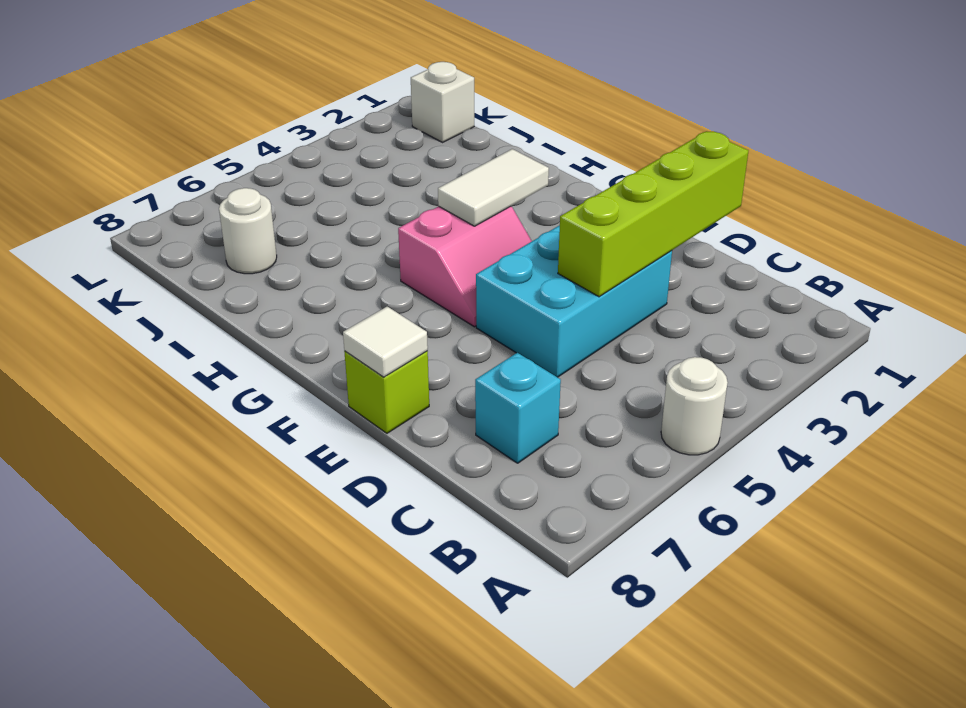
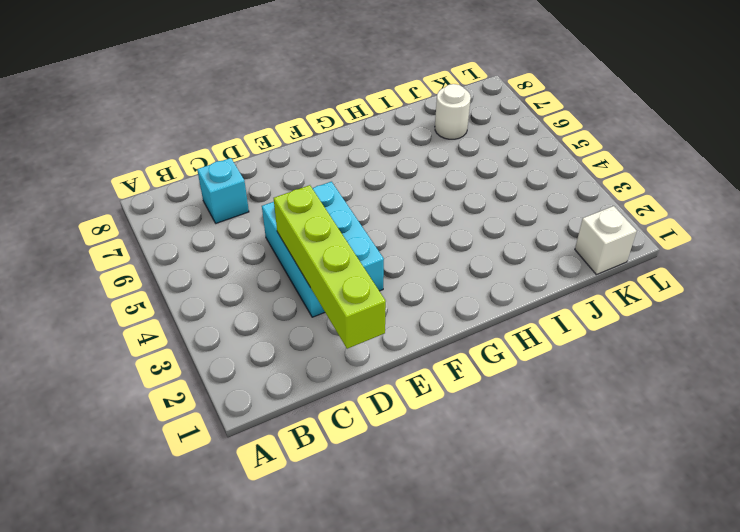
none -> white round brick A5 level 1
none -> lime brick E8 level 1

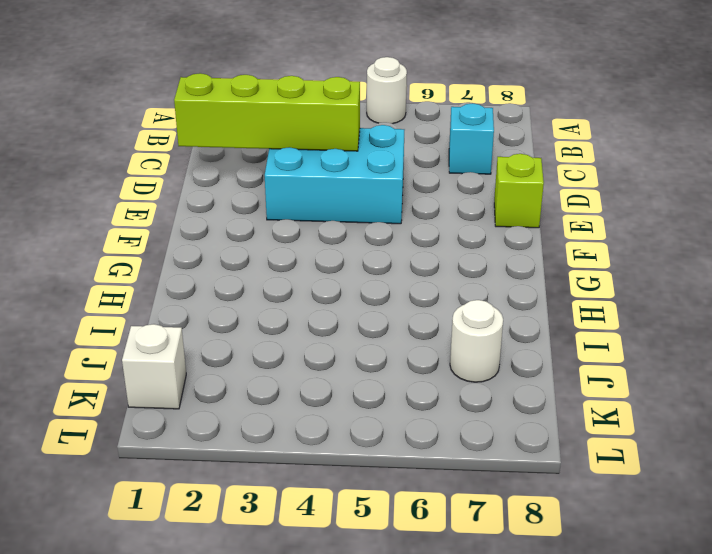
none -> pink slope F4:G5 level 1 top G
none -> white tile E8 level 2

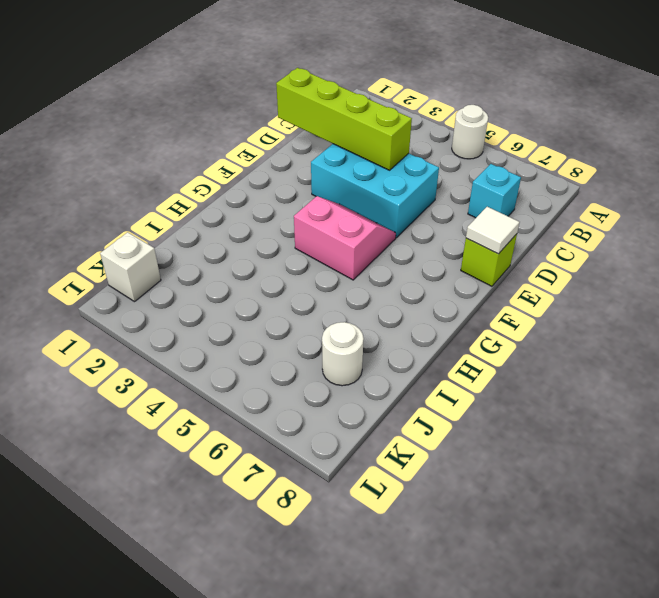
none -> white tile G3:G4 level 2

